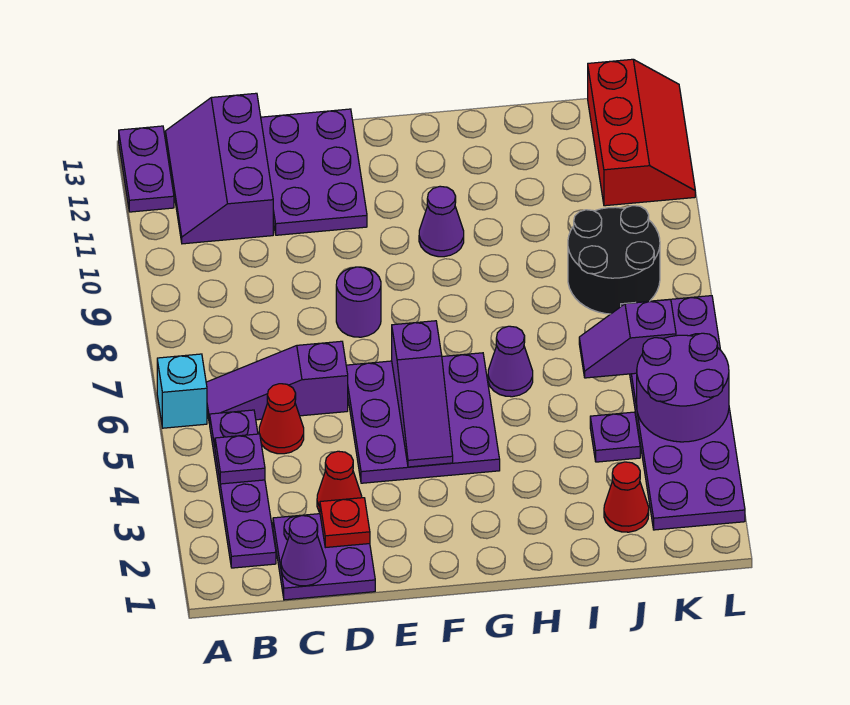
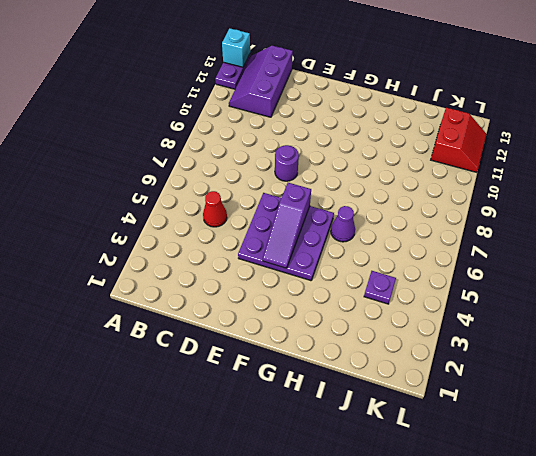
cyan brick A13 level 2 -> cyan brick A6 level 1
red slope K11:L12 level 1 top K -> red slope K11:L13 level 1 top K
none -> purple plate B2:B5 level 1
none -> purple slope B6:D6 level 1 top D
none -> purple plate C1:D2 level 1

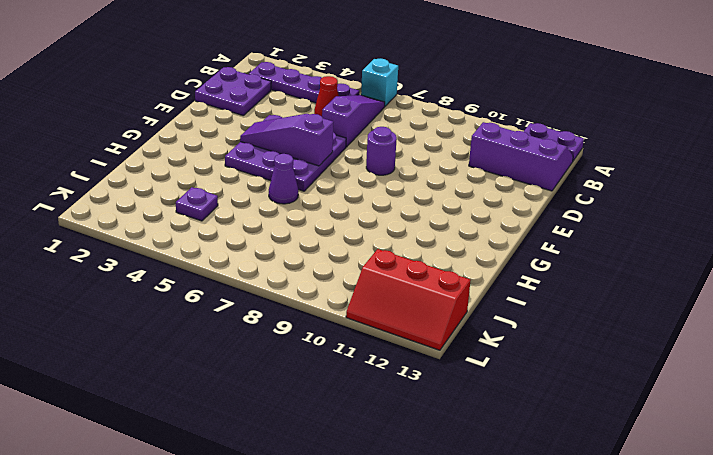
none -> red cone D3 level 1
none -> purple plate D11:E13 level 1
none -> purple cone G10 level 1

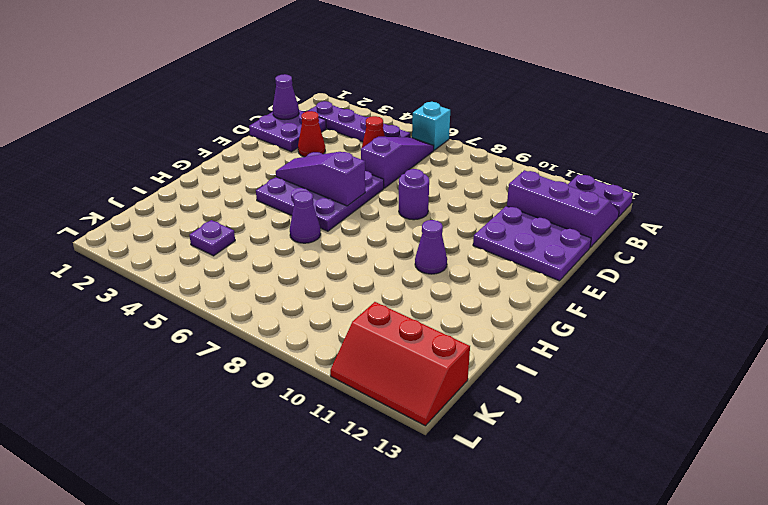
none -> red cone J2 level 1
none -> black round brick J8:K9 level 1
none -> purple plate K2:L7 level 1

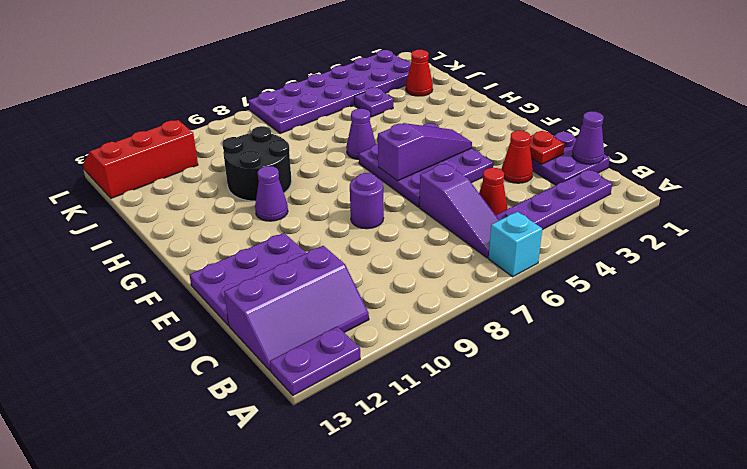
black round brick H9:I10 level 1 -> black round brick J8:K9 level 1
none -> purple plate B4 level 2
none -> purple slope J6:K6 level 2 top K
none -> purple round brick K4:L5 level 2

